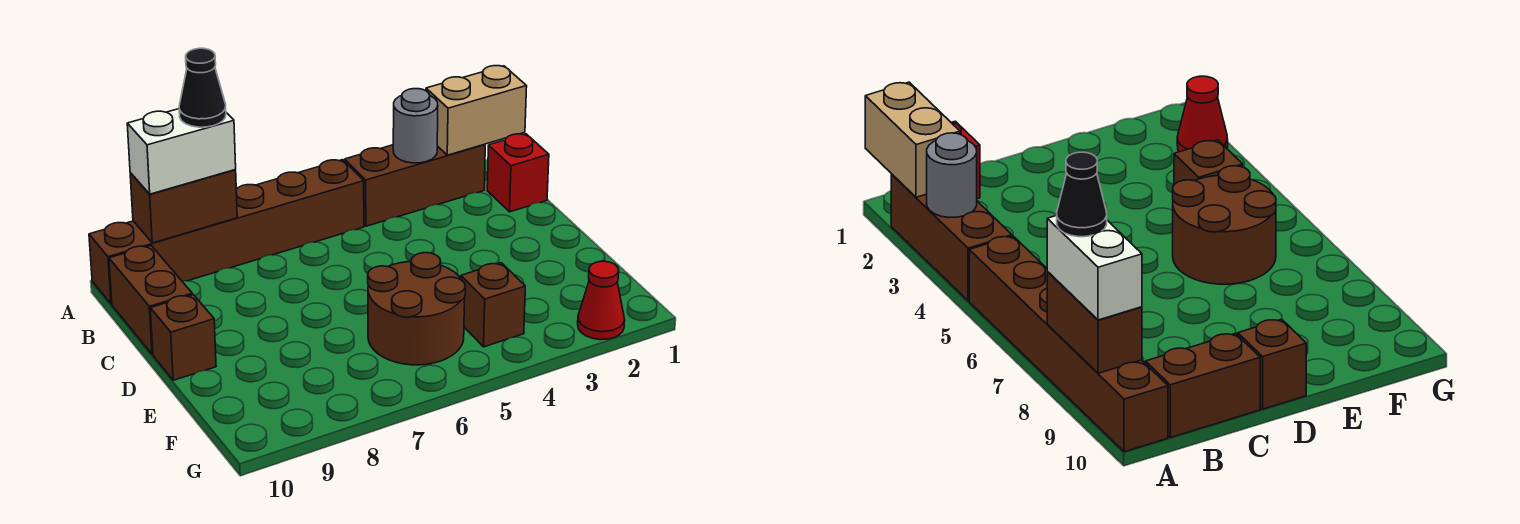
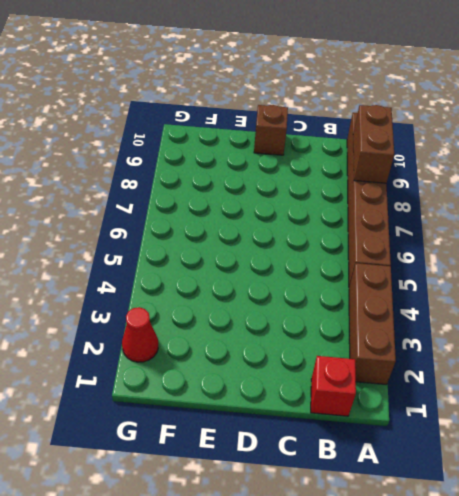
none -> brown brick B10:C10 level 1
none -> brown round brick E5:F6 level 1
none -> brown brick F4 level 1

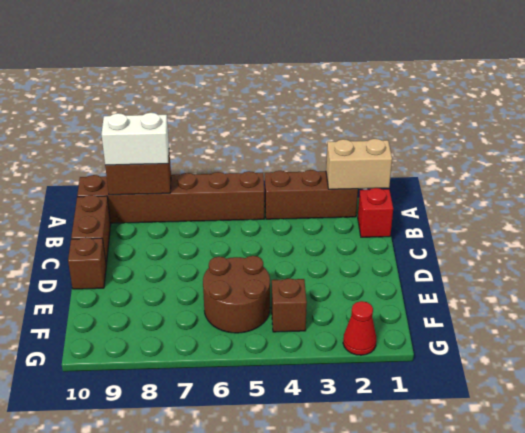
none -> grey round brick A3 level 2
none -> black cone A8 level 4

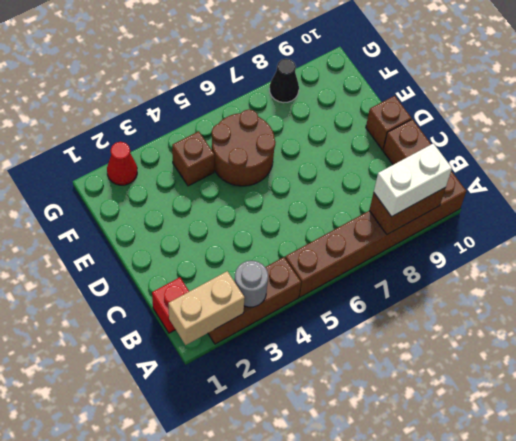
black cone G8 level 1 -> black cone A8 level 4

